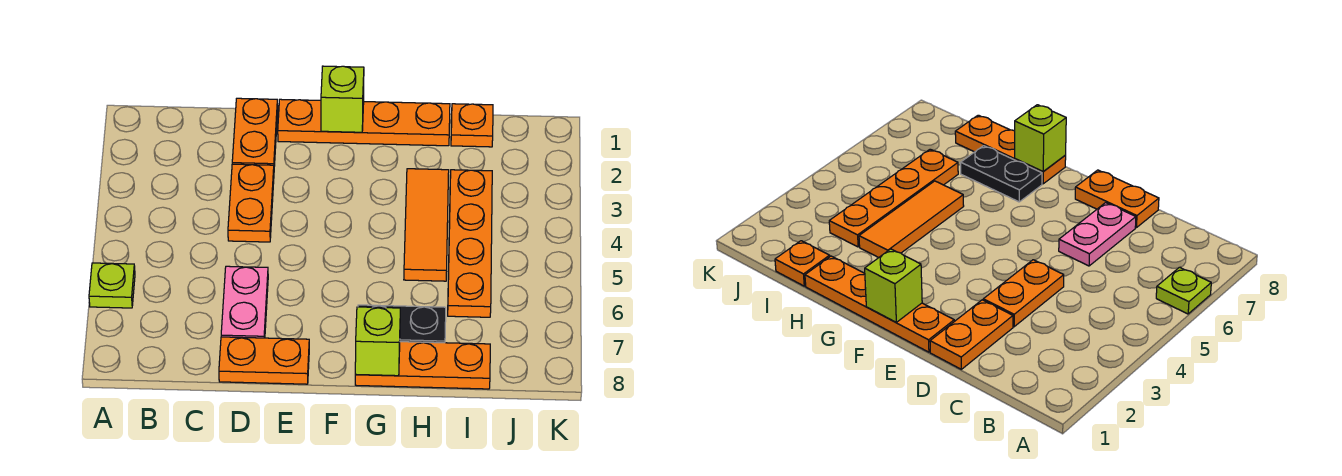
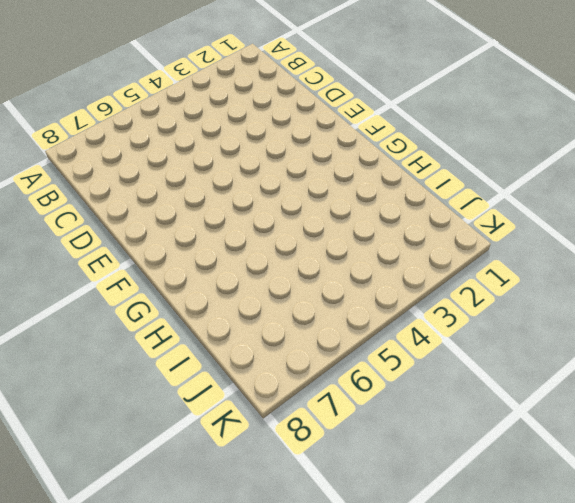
none -> lime plate A6 level 1
none -> orange plate D1:D2 level 1
none -> orange plate D3:D4 level 1

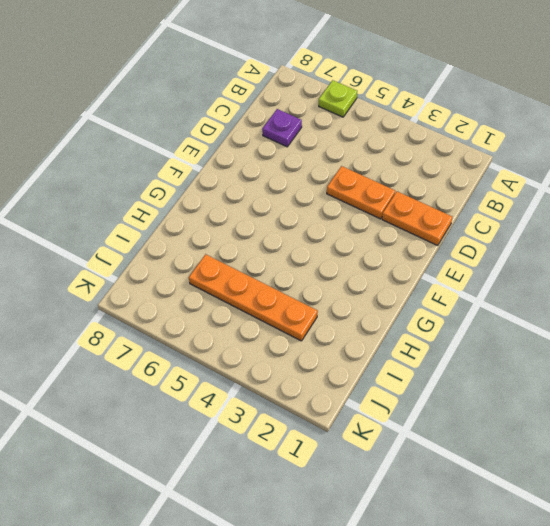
purple plate C7 level 1 -> none
none -> pink plate D6:D7 level 1
none -> orange plate D8:E8 level 1
none -> orange plate E1:H1 level 1

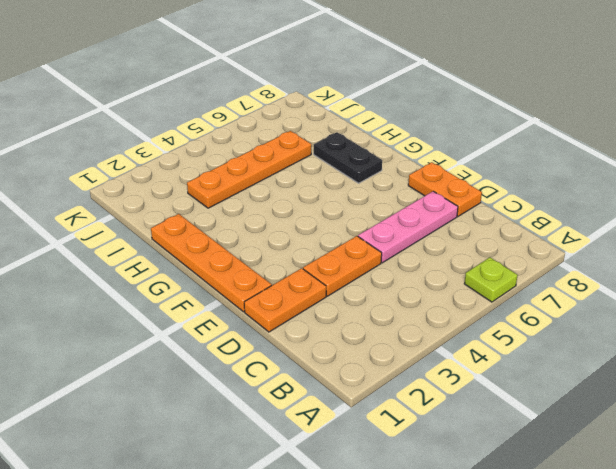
pink plate D5:D7 level 1 -> pink plate D6:D7 level 1
none -> orange plate G8:I8 level 1
none -> orange tile H3:H5 level 1
none -> orange plate I1 level 1

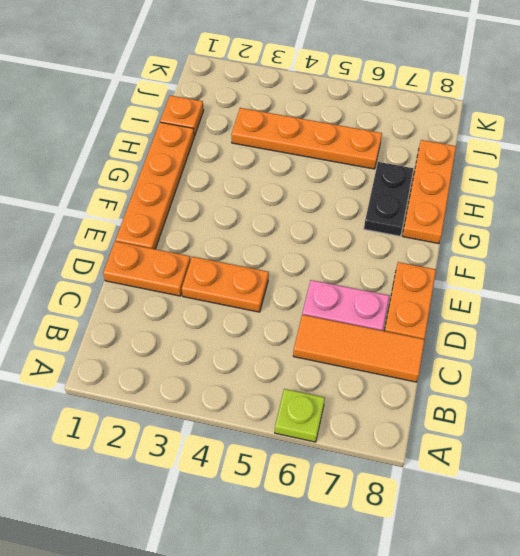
orange tile C6:C8 level 1 -> orange tile H3:H5 level 1
none -> lime brick F1 level 2
none -> lime brick G8 level 2

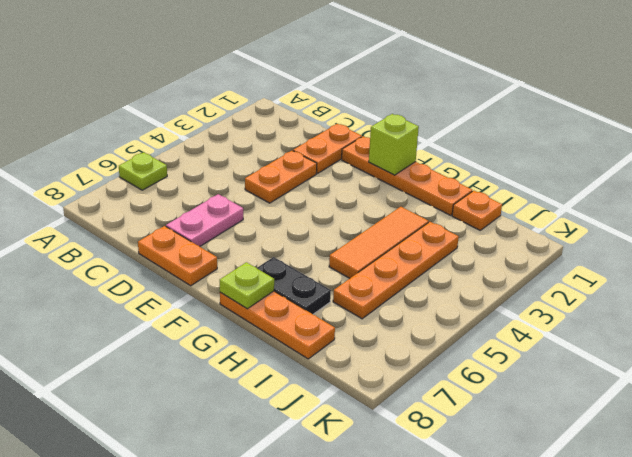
lime plate G8 level 2 -> lime brick G8 level 2

